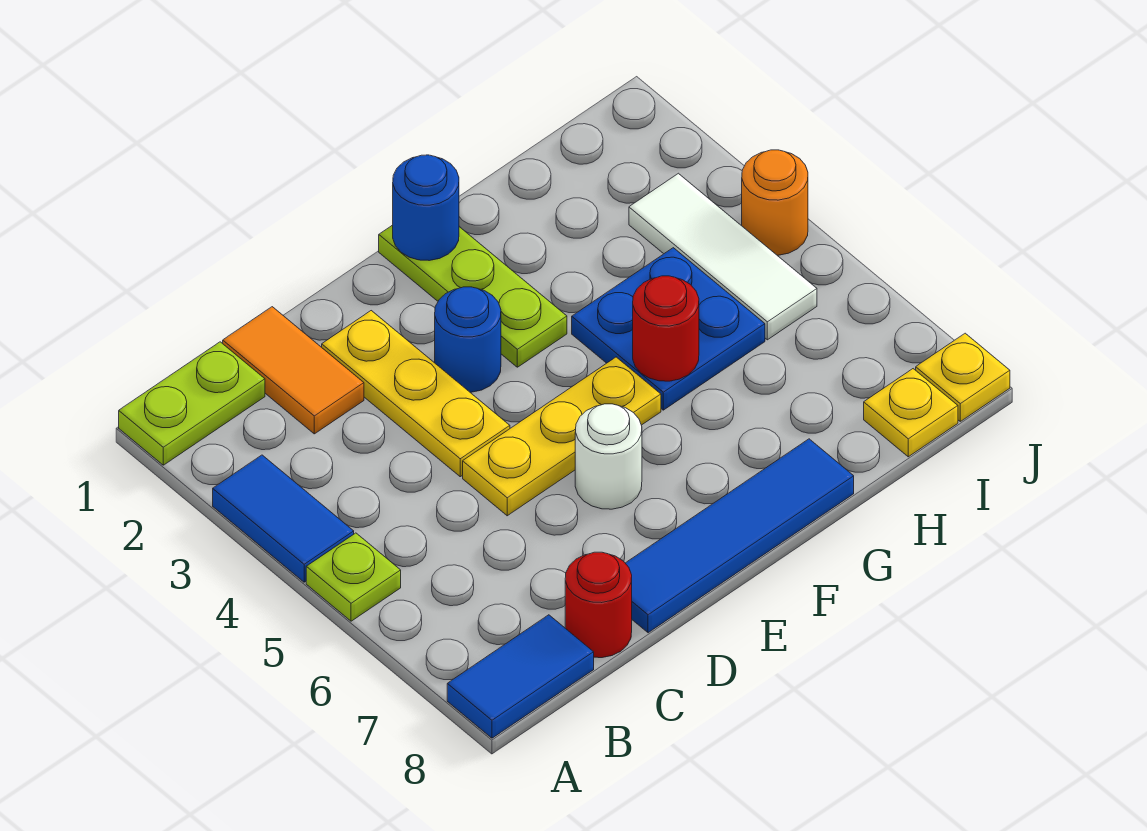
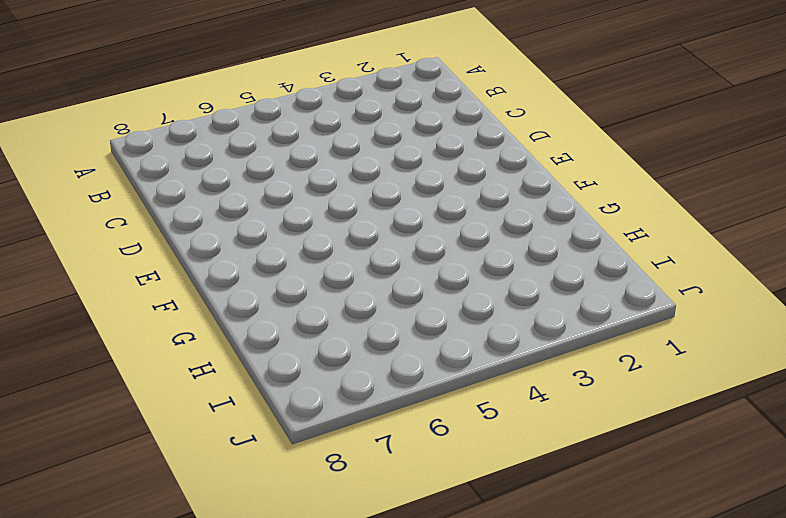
none -> lime plate A1:B1 level 1
none -> blue tile A3:A4 level 1
none -> lime plate A5 level 1

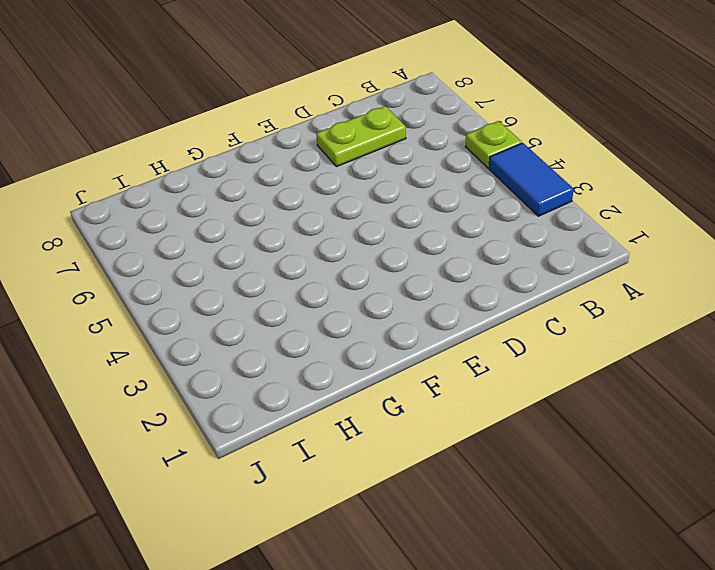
lime plate C7:D7 level 1 -> lime plate A1:B1 level 1
none -> blue tile A8:B8 level 1
none -> orange tile C1:C2 level 1
none -> red round brick C8 level 1

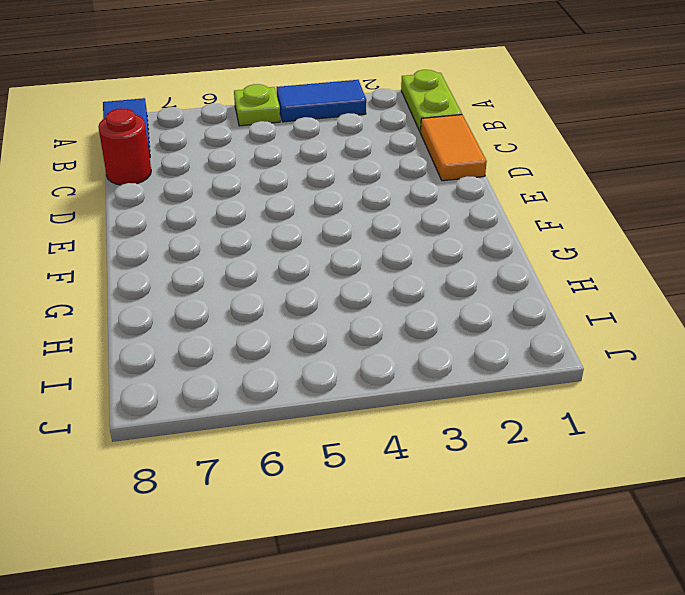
orange tile C1:D1 level 1 -> orange tile C1:C2 level 1
none -> yellow plate D2:D4 level 1
none -> yellow plate D5:F5 level 1
none -> blue tile D8:G8 level 1

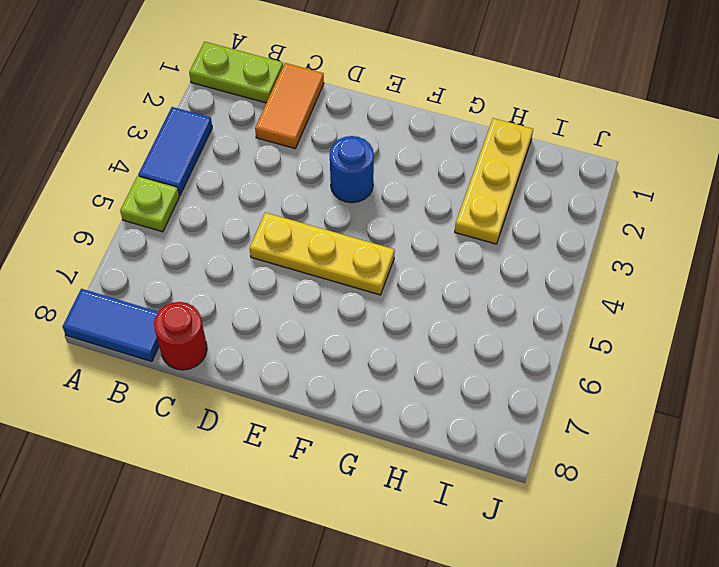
yellow plate H1:H3 level 1 -> yellow plate D2:D4 level 1
none -> blue tile D8:G8 level 1
none -> white round brick E6 level 1
none -> lime plate F1:F3 level 1

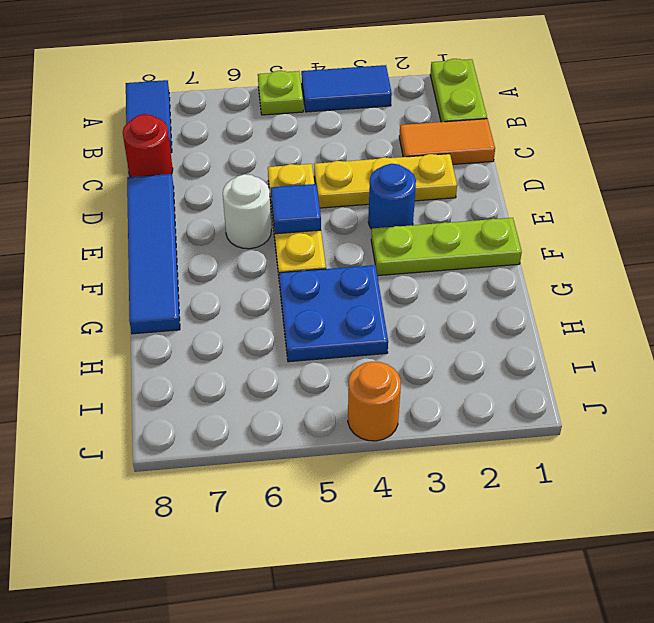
blue tile E5 level 2 -> none
none -> white tile I3:I5 level 1
none -> yellow plate I8 level 1
none -> yellow plate J8 level 1

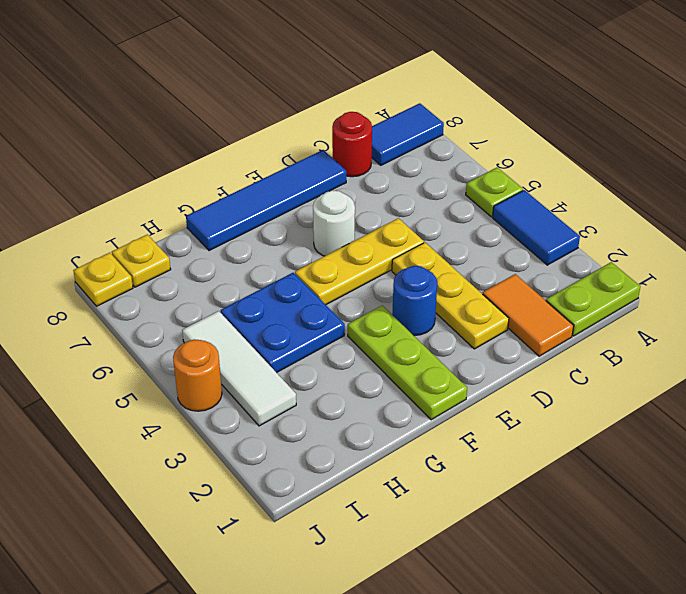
none -> blue round brick F1 level 2
none -> red round brick G5 level 2

